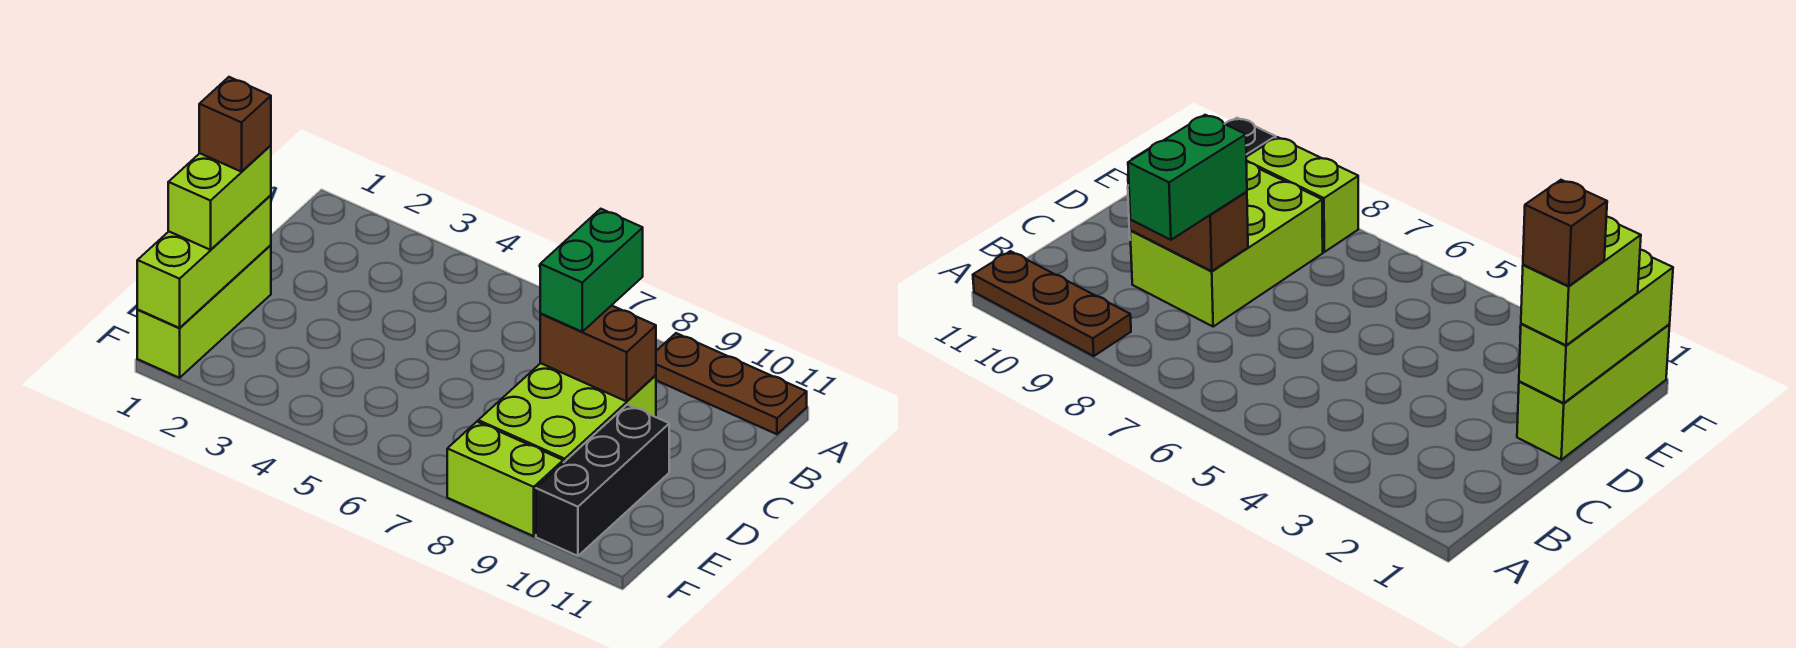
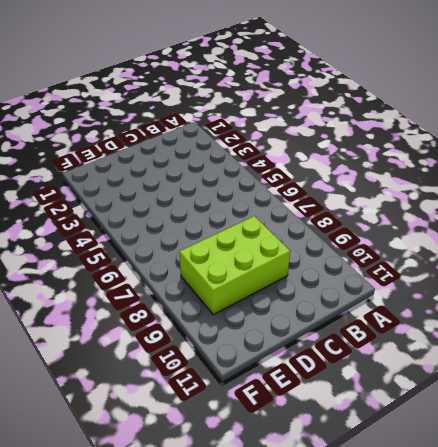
none -> brown plate A9:A11 level 1
none -> lime brick D1:F1 level 1

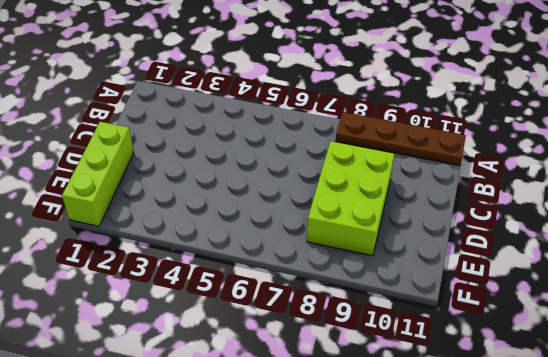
brown plate A8:A11 level 1 -> brown plate A9:A11 level 1
none -> black brick D10:F10 level 1
none -> lime brick F8:F9 level 1

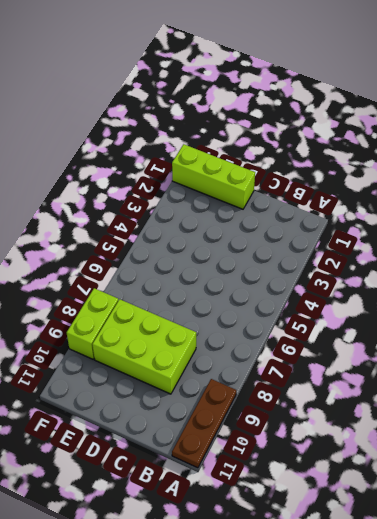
none -> black brick D10:F10 level 1
none -> brown brick C8:C9 level 2

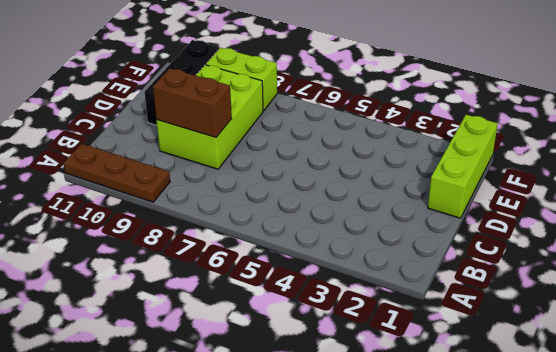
none -> lime brick D1:F1 level 2
none -> green brick B8:C8 level 3

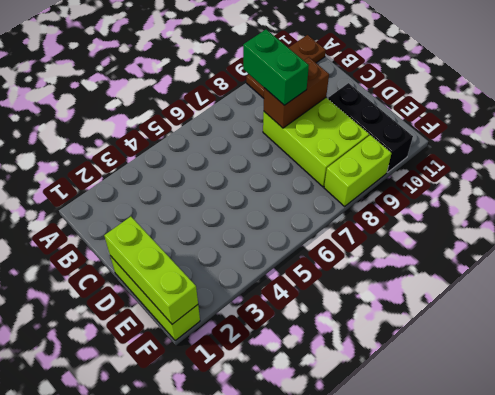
none -> lime brick D1:E1 level 3
none -> brown brick D1 level 4

